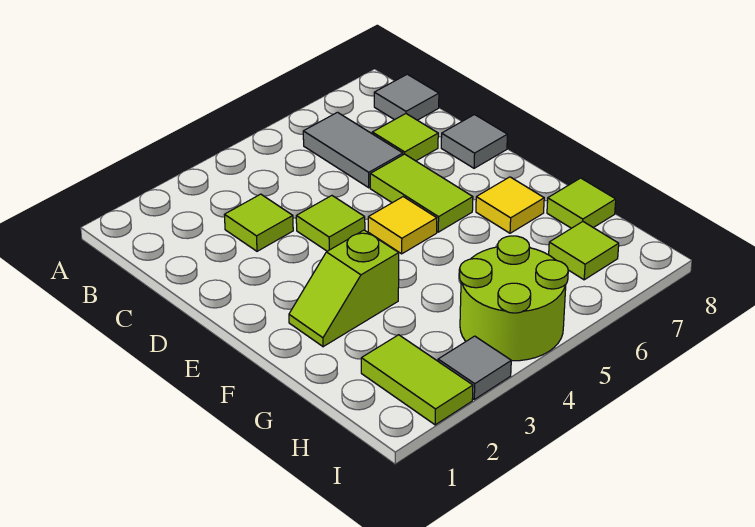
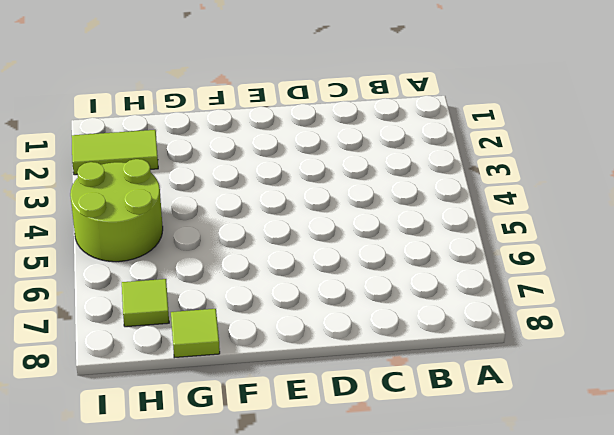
none -> grey tile B6:C6 level 1
none -> grey tile B8 level 1
none -> lime tile C3 level 1

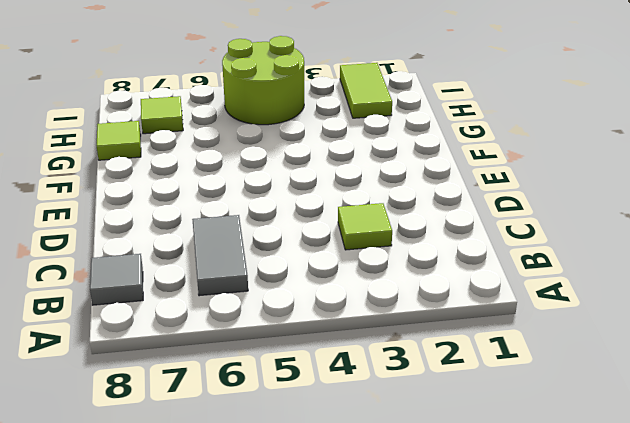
none -> lime tile C7 level 1
none -> lime tile D4 level 1
none -> lime tile D6:E6 level 1

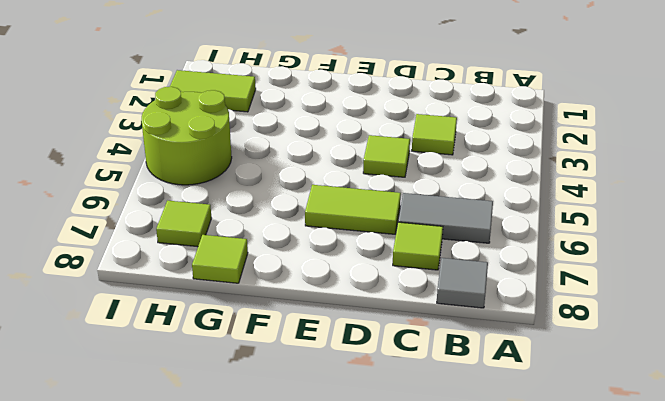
none -> grey tile D8 level 1
none -> yellow tile E5 level 1
none -> lime slope F2:F3 level 1 top 3

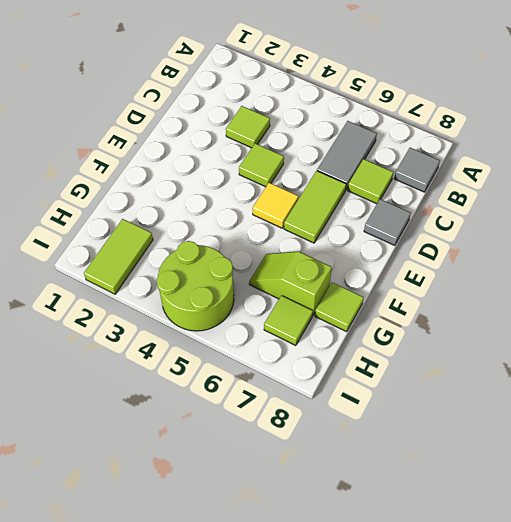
lime slope G6:G7 level 1 top 7 -> lime slope F2:F3 level 1 top 3
none -> yellow tile F7 level 1
none -> grey tile I3 level 1

